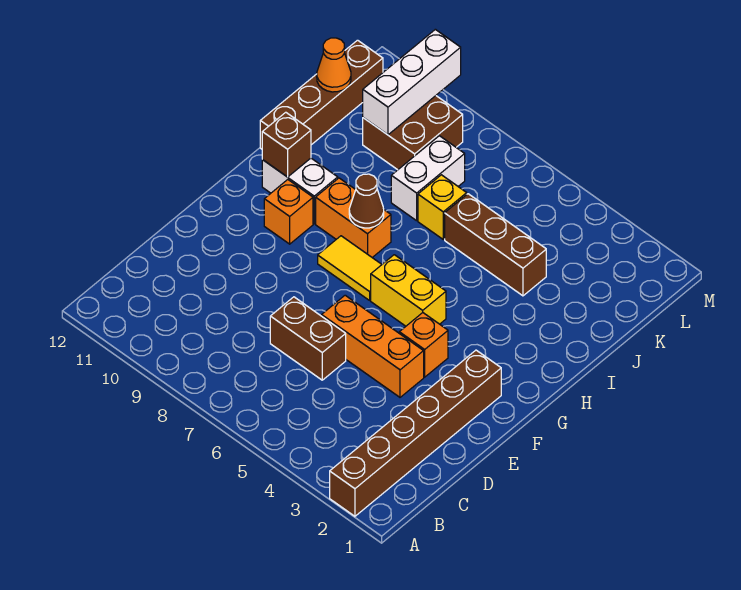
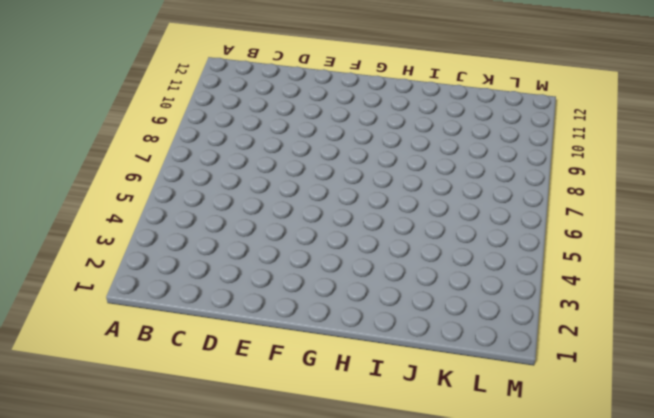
none -> brown brick A2:F2 level 1
none -> brown brick D6:D7 level 1
none -> orange brick E4:E6 level 1

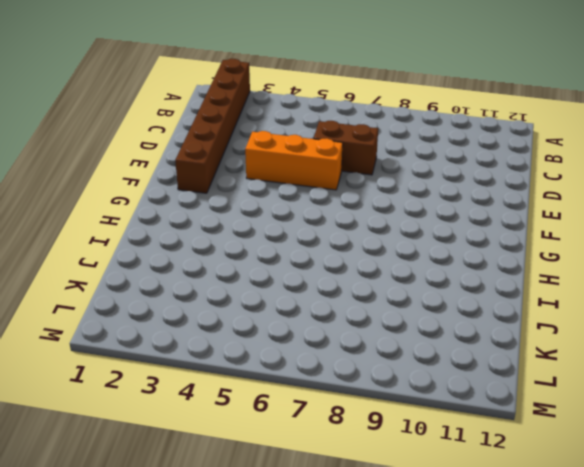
none -> orange brick F4 level 1
none -> yellow brick G5:G6 level 1
none -> yellow tile G7:G8 level 1

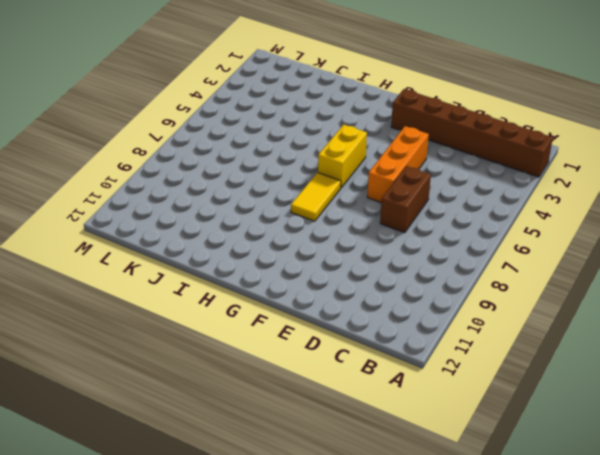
none -> orange brick F4 level 1
none -> orange brick G10 level 1
none -> orange brick H8:H9 level 1

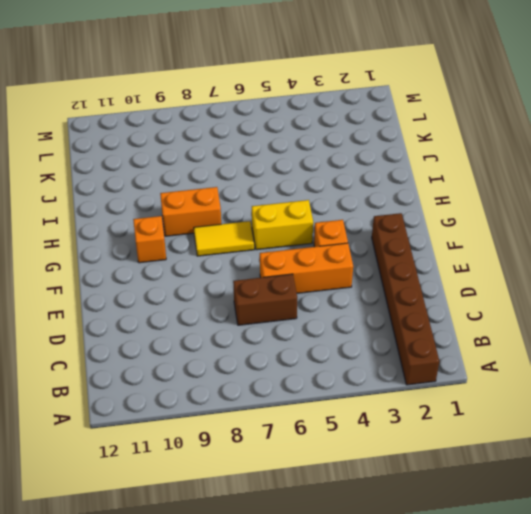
none -> white brick H10:H11 level 1
none -> brown brick I12:L12 level 1
none -> brown brick J4:J6 level 1

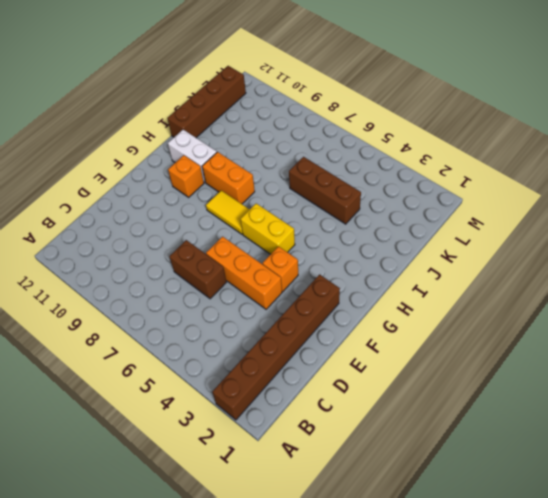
none -> yellow brick J7 level 1
none -> white brick J8:K8 level 1
none -> brown brick K9:L10 level 1

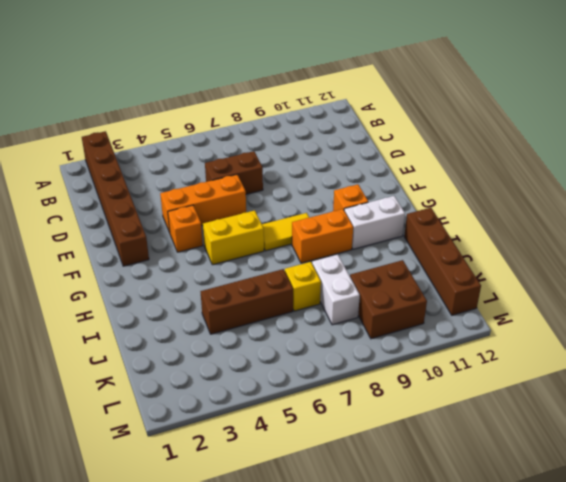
none -> brown cone H8 level 2
none -> brown brick H11 level 2
none -> white brick K10:M10 level 2

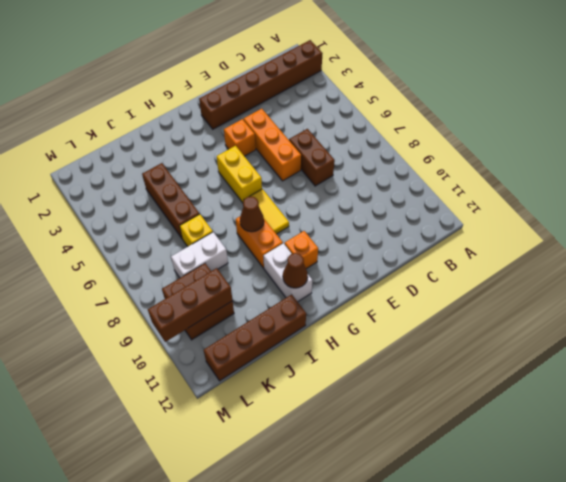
brown cone H11 level 2 -> brown brick H11 level 2
brown brick K10:M10 level 2 -> white brick K10:M10 level 2
none -> orange cone K12 level 2

